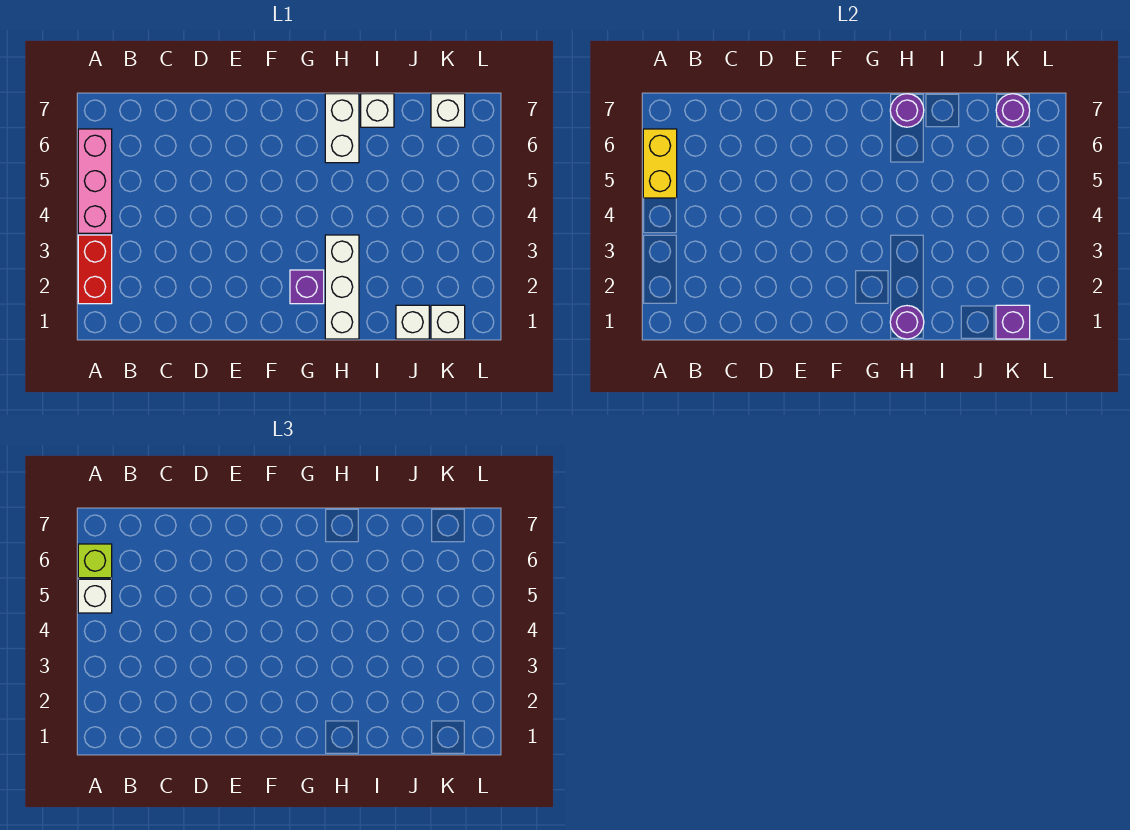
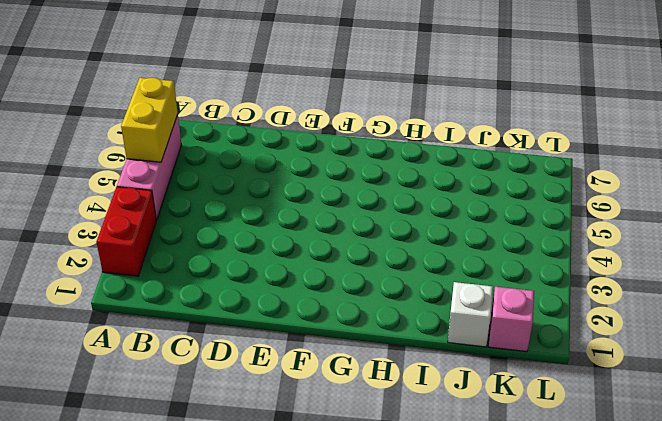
pink brick K1 level 1 -> white brick K1 level 1
none -> purple brick G2 level 1
none -> white brick H1:H3 level 1
none -> white brick H6:H7 level 1

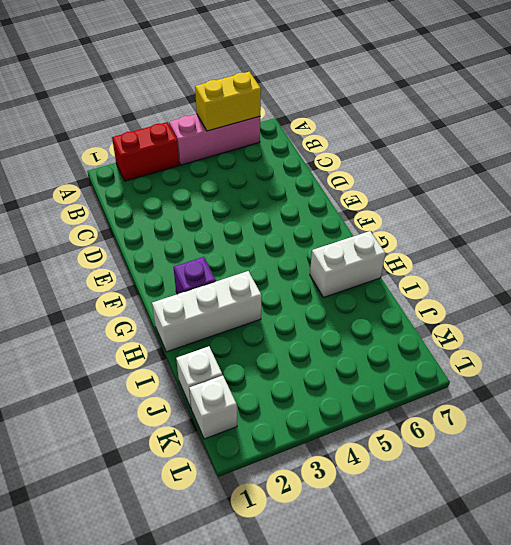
none -> white brick I7 level 1
none -> white brick K7 level 1
none -> purple round brick H1 level 2

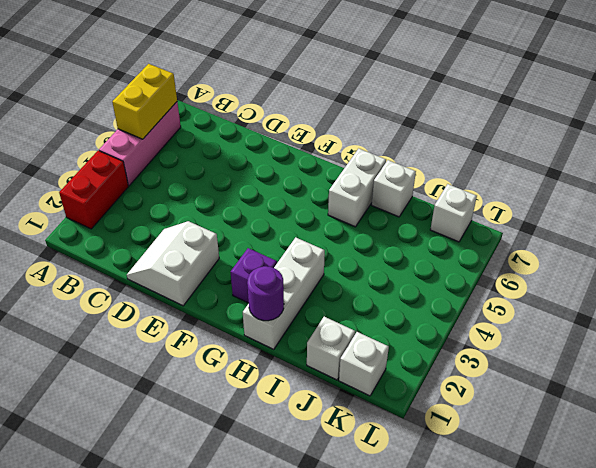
white slope D1:E2 level 1 top E -> none
none -> purple round brick H7 level 2
none -> purple brick K1 level 2
none -> purple round brick K7 level 2

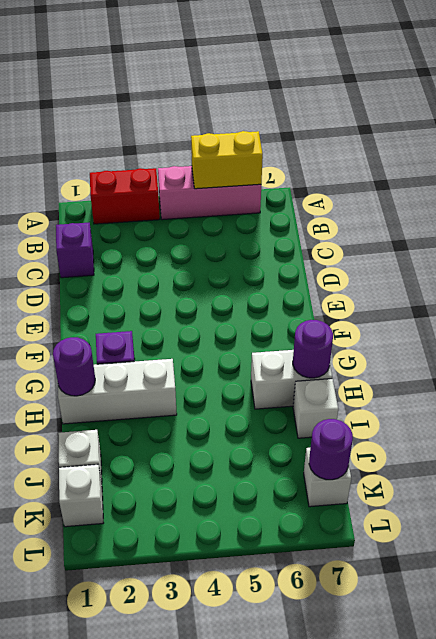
purple brick C1 level 1 -> purple brick K1 level 2
none -> white brick A5 level 3
none -> lime brick A6 level 3

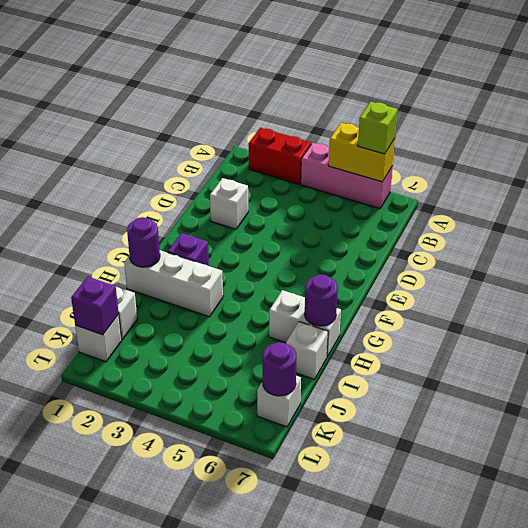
white brick D2 level 1 -> white brick A5 level 3

